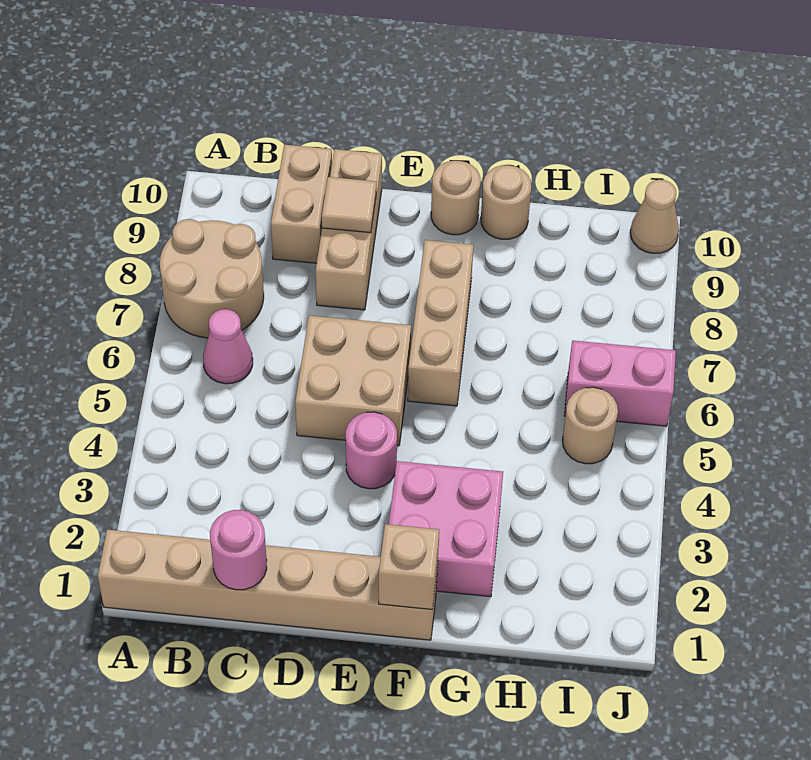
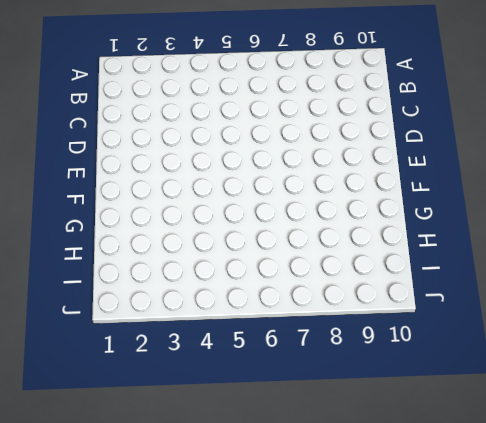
none -> tan brick A1:F1 level 1
none -> tan round brick A7:B8 level 1
none -> pink cone B6 level 1

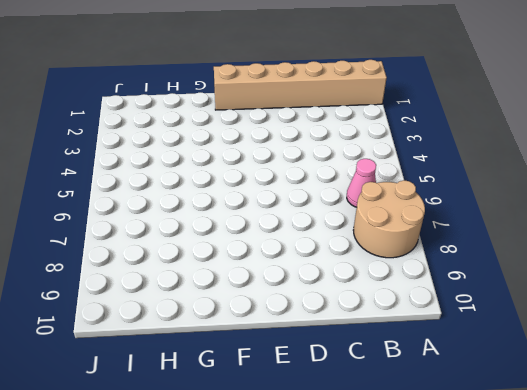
none -> tan brick C9:C10 level 1
none -> tan brick D5:E6 level 1
none -> tan brick D8:D10 level 1

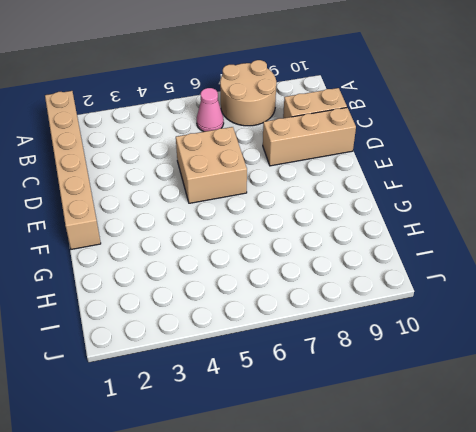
none -> pink round brick E4 level 1
none -> pink brick F2:G3 level 1
none -> tan brick F6:F8 level 1

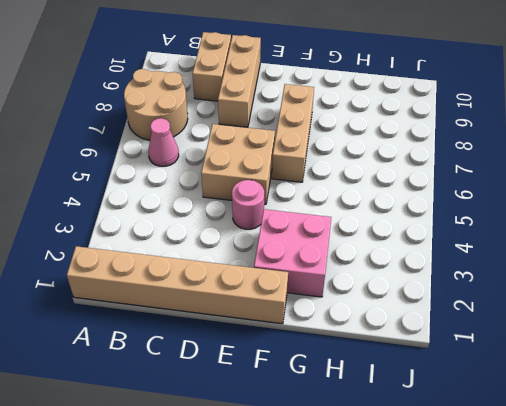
none -> tan round brick F10 level 1
none -> tan round brick G10 level 1
none -> tan round brick I5 level 1

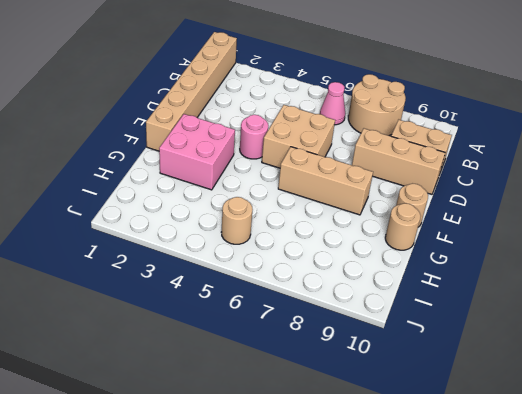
none -> pink brick I6:J6 level 1
none -> tan cone J10 level 1
none -> pink round brick C1 level 2

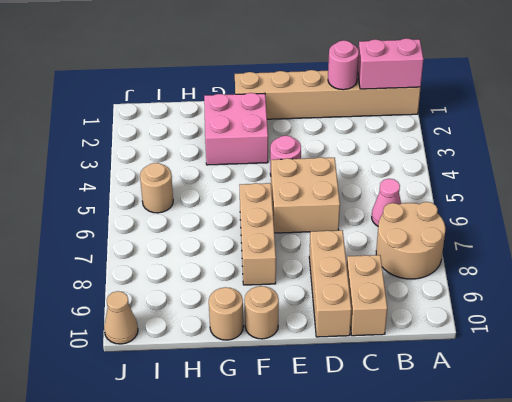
pink brick A1:B1 level 2 -> pink brick I6:J6 level 1
none -> tan tile D9 level 2
none -> tan brick F1 level 2

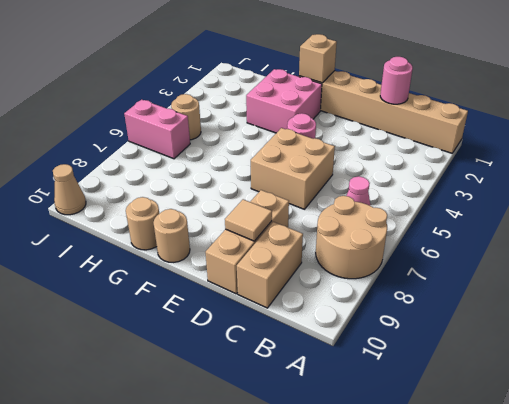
none -> tan brick F6:F8 level 1

